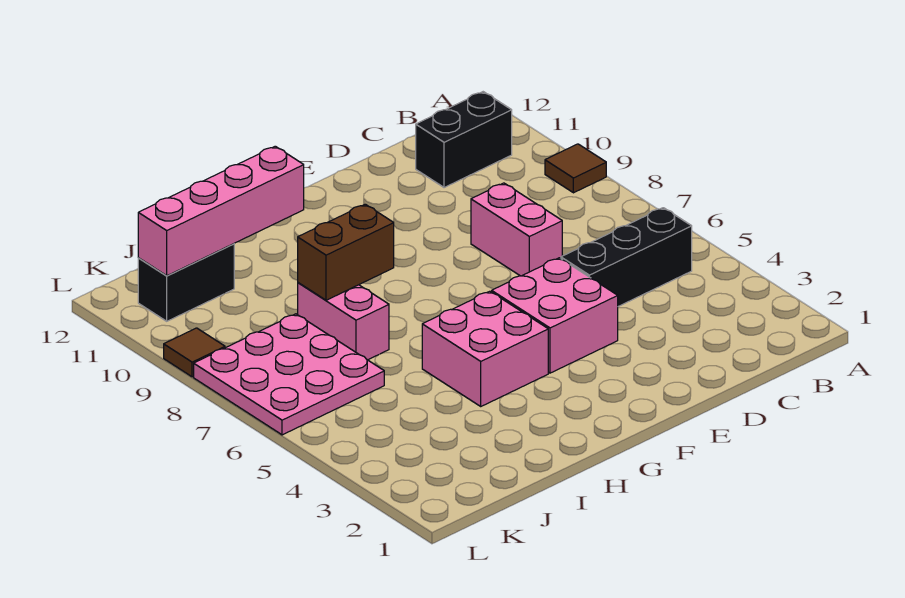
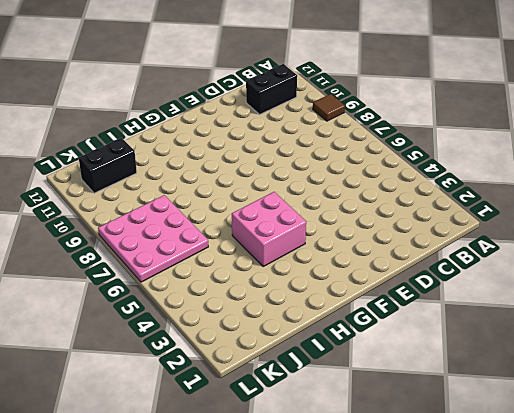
none -> black brick B5:D5 level 1
none -> pink brick D7:D8 level 1
none -> pink brick E4:F5 level 1

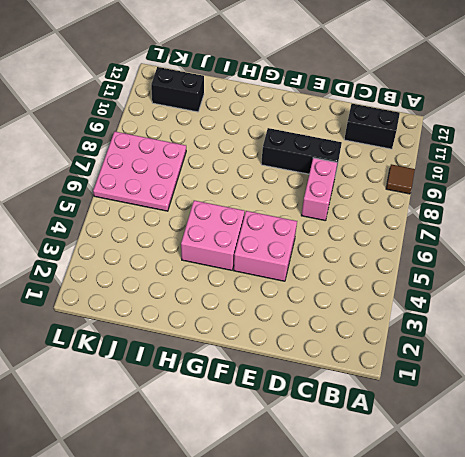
black brick D9:F9 level 1 -> black brick B5:D5 level 1
none -> pink brick I7:I8 level 1
none -> brown tile L9 level 1
none -> brown brick H8:I8 level 2

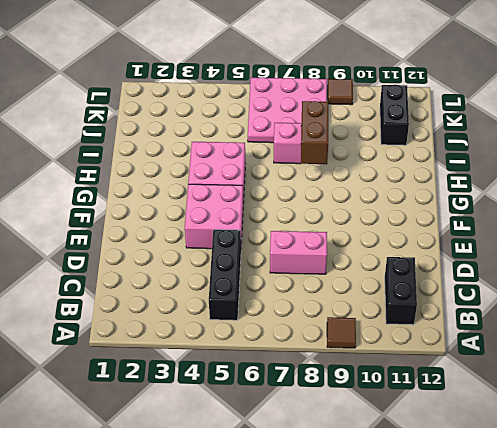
none -> pink brick H11:K11 level 2

